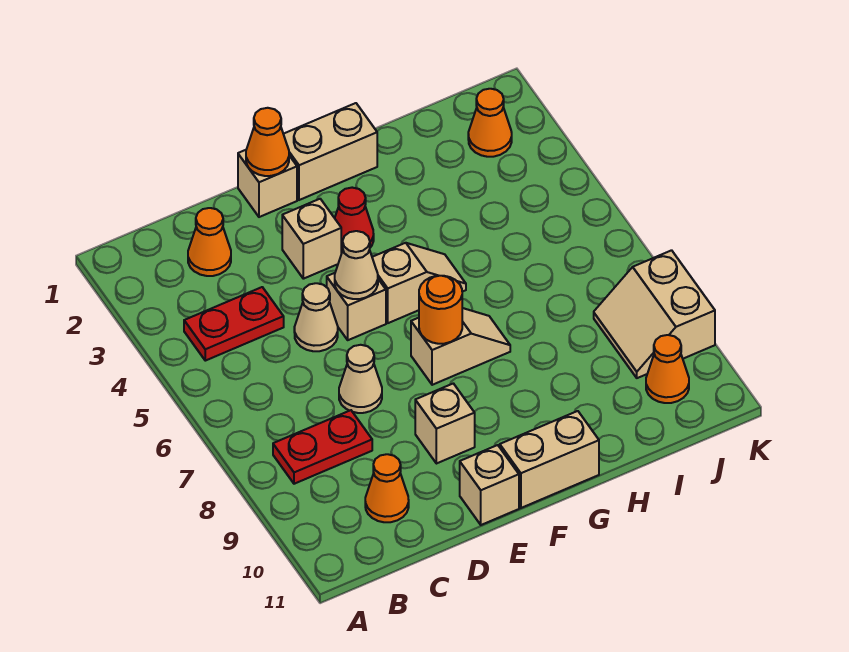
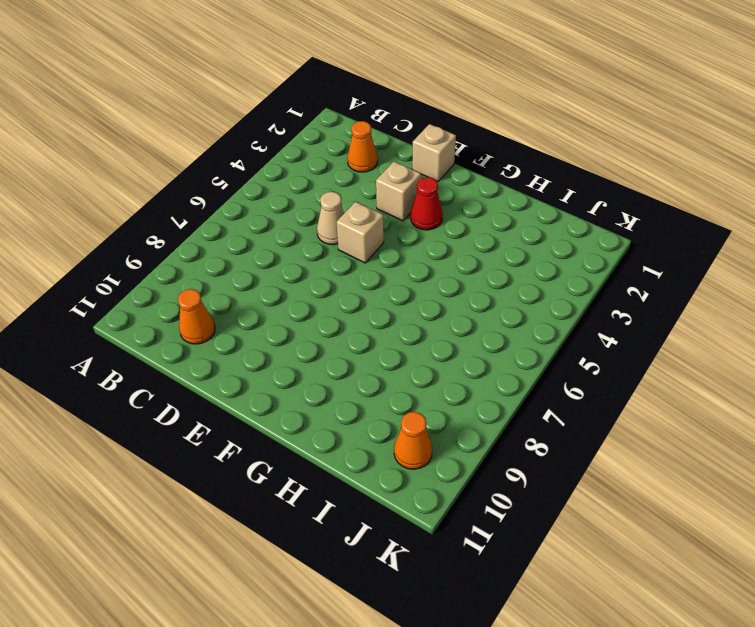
none -> red plate B4:C4 level 1
none -> red plate B8:C8 level 1
none -> tan cone D7 level 1

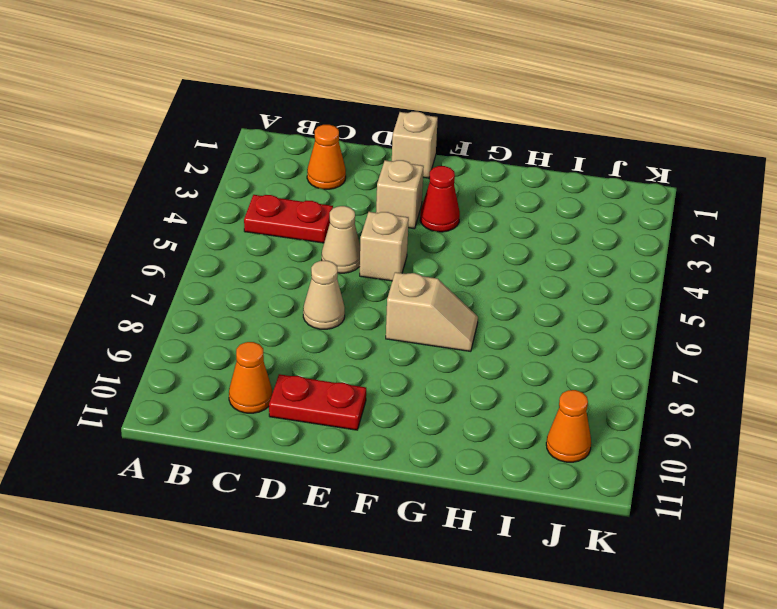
red plate D10:E10 level 1 -> red plate B8:C8 level 1
none -> tan brick E9 level 1
none -> tan brick E11 level 1
none -> tan brick F1:G1 level 1

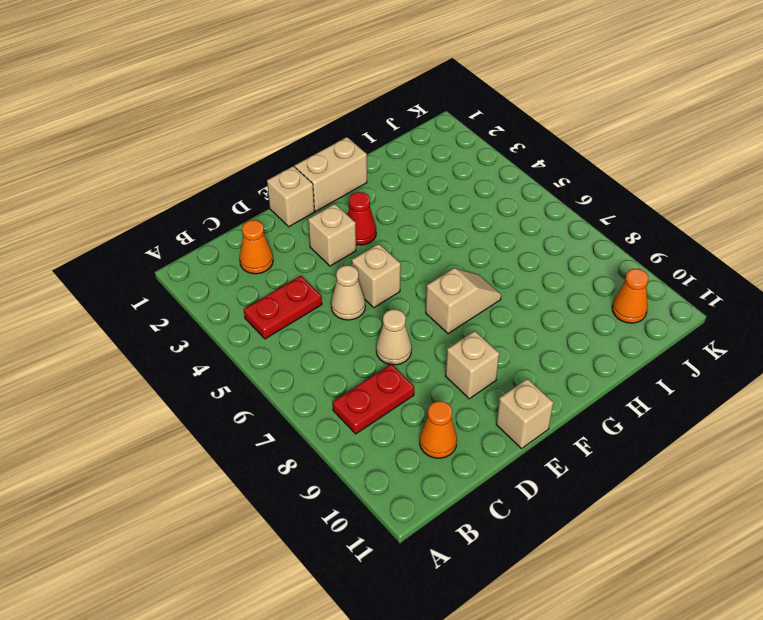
none -> tan slope F5:G5 level 1 top F
none -> tan brick F11:G11 level 1
none -> orange cone J2 level 1

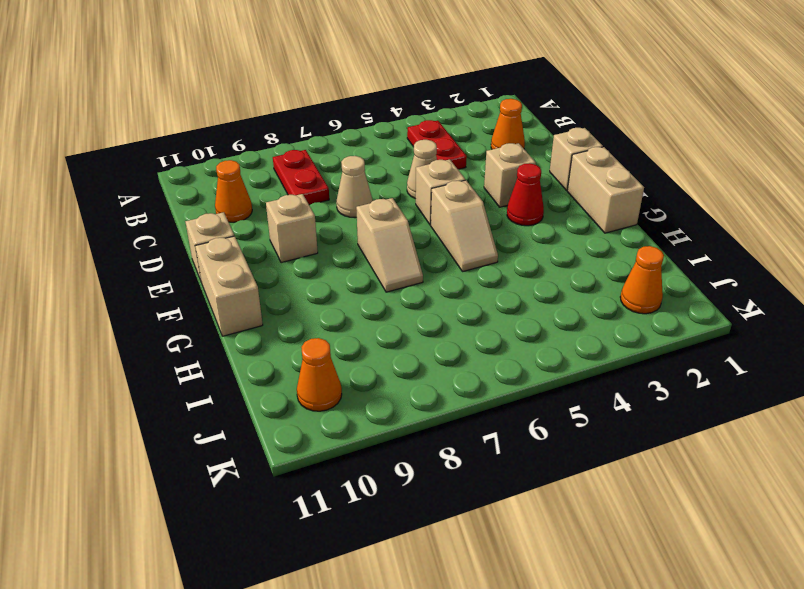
none -> tan slope J8:K9 level 1 top K
none -> orange cone E1 level 2
none -> tan cone E5 level 2

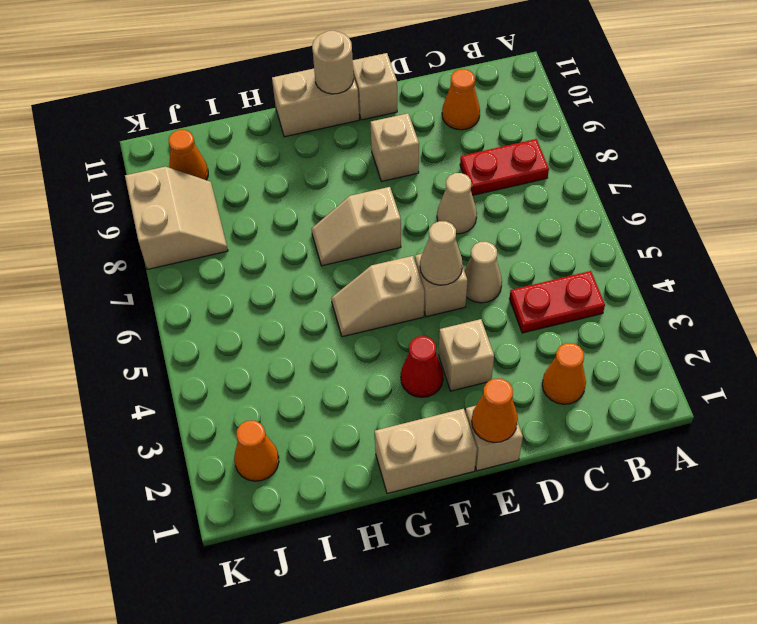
tan round brick F11 level 2 -> none
none -> orange round brick F7 level 2

